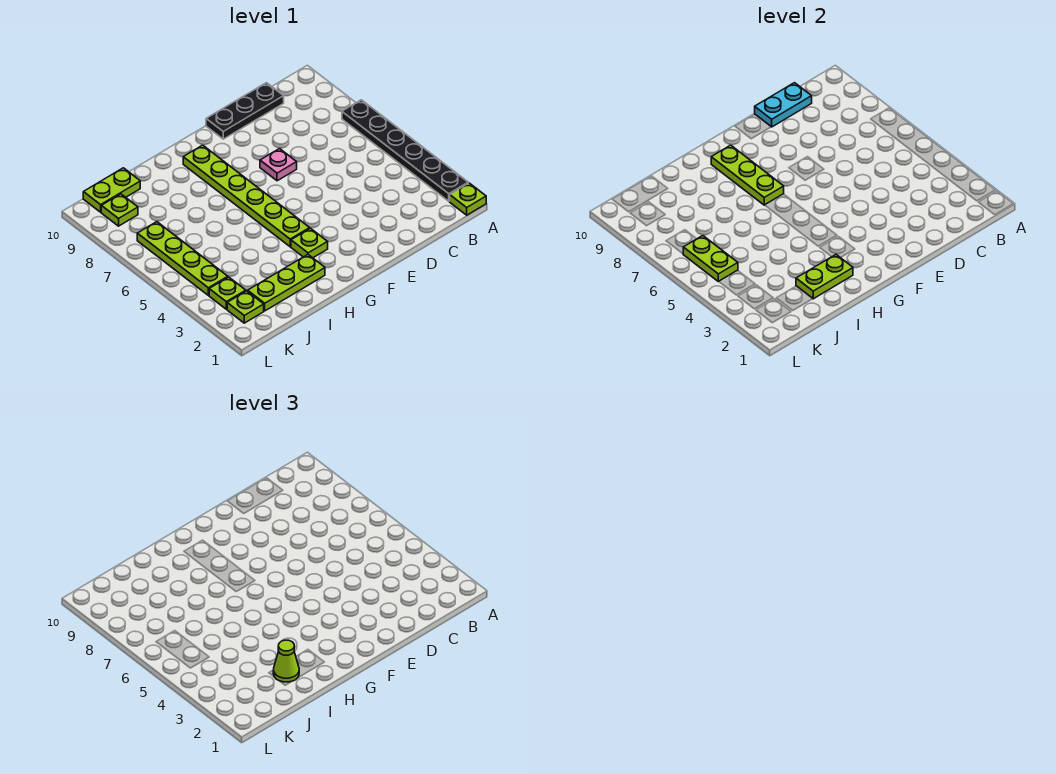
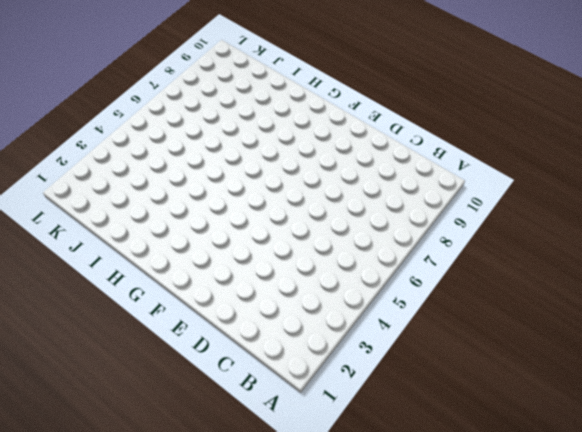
none -> lime plate A1 level 1
none -> black plate A2:A7 level 1
none -> black plate C10:E10 level 1

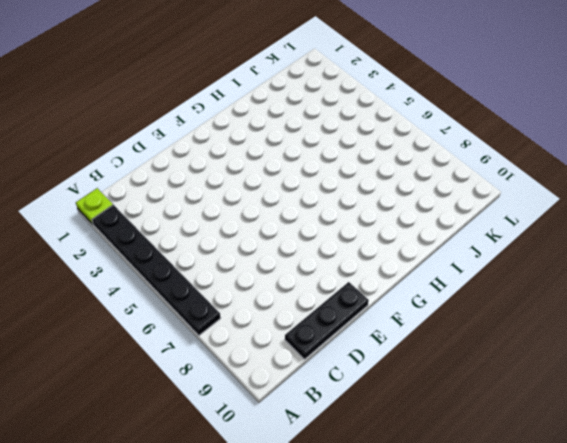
none -> pink plate E7 level 1
none -> lime plate G3 level 1
none -> lime plate G4:G9 level 1

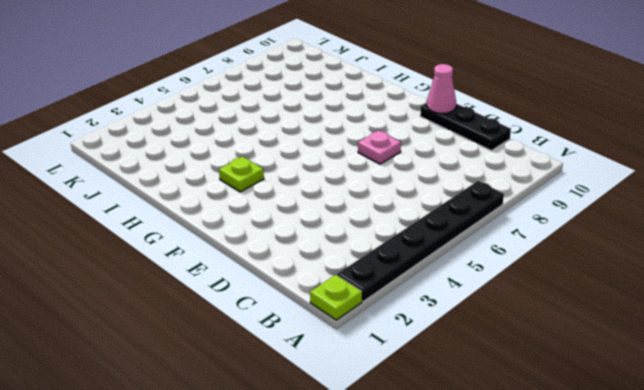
pink cone E10 level 2 -> none
none -> lime plate G4:G9 level 1
none -> lime plate H2:J2 level 1
none -> lime plate J10:K10 level 1

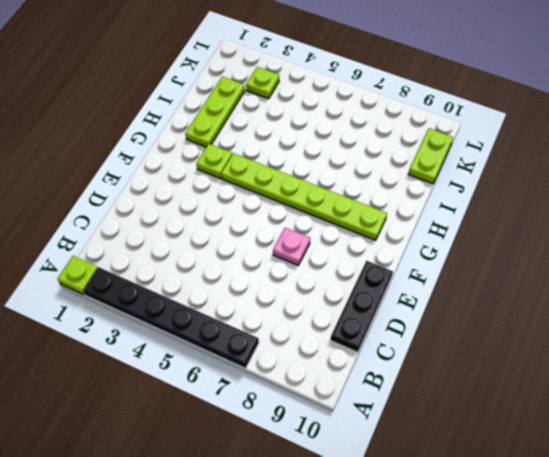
none -> lime plate K2 level 1
none -> lime plate K4:K7 level 1
none -> lime plate K9 level 1

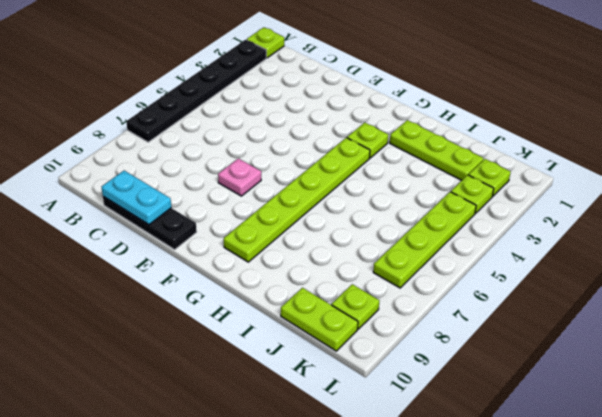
none -> lime plate G7:G9 level 2
none -> lime plate H2:I2 level 2
none -> lime plate K5:K6 level 2

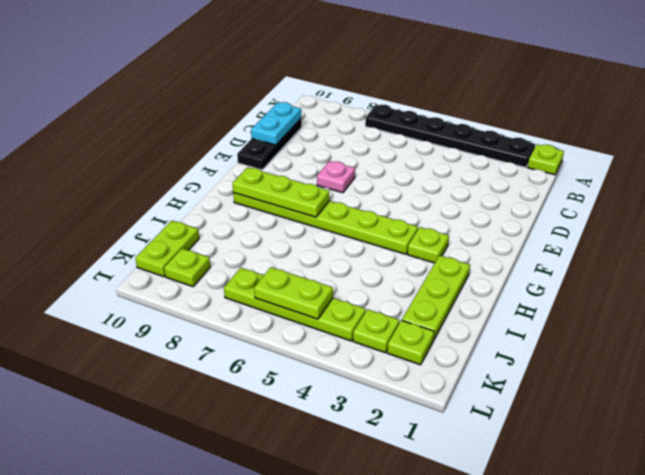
none -> lime plate H2:I2 level 2
none -> lime cone I2 level 3

